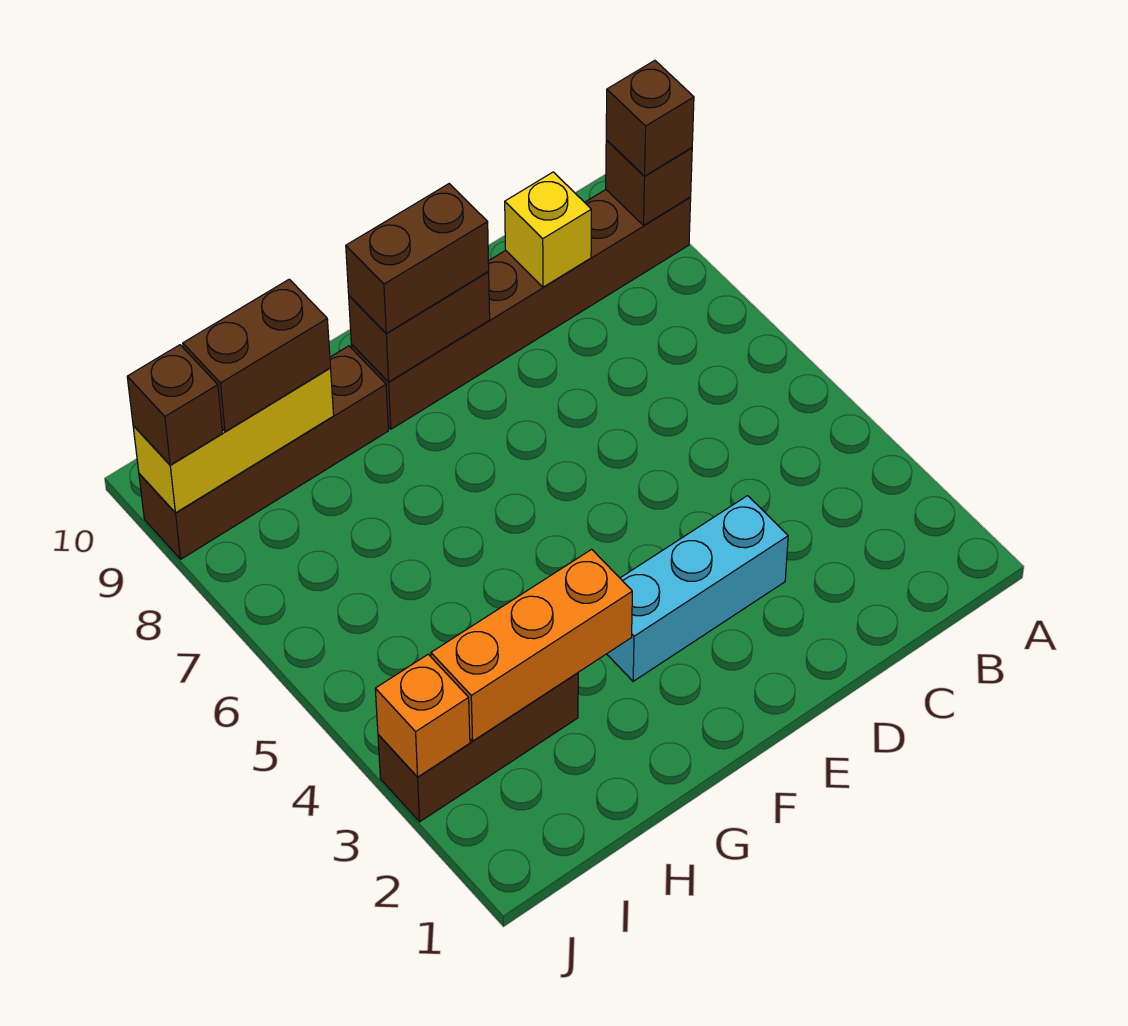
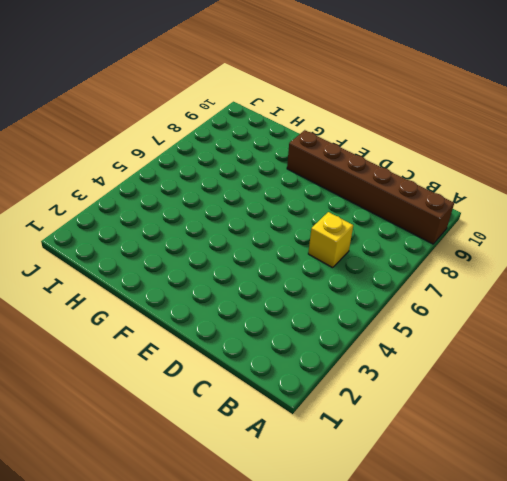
yellow brick C6 level 1 -> yellow brick C9 level 2
none -> cyan brick D3:F3 level 1
none -> brown brick G9:J9 level 1
none -> brown brick H3:J3 level 1

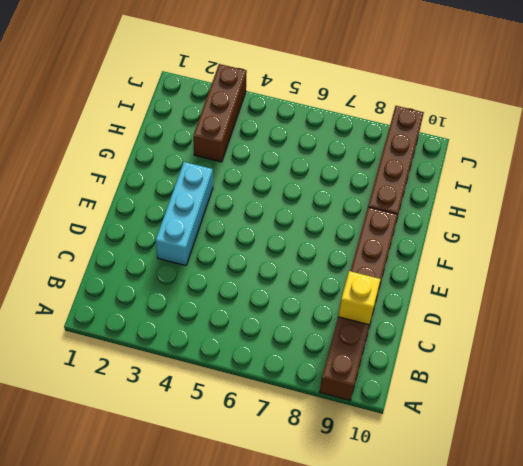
none -> brown brick A9 level 2
none -> brown brick E9:F9 level 2
none -> orange brick G3:I3 level 2

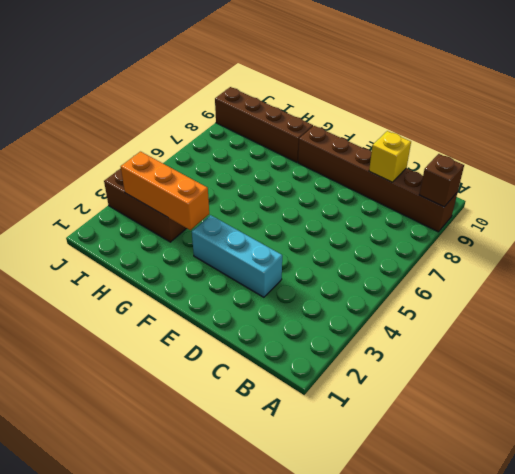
none -> brown brick E9:F9 level 2
none -> yellow brick H9:J9 level 2
none -> orange brick J3 level 2

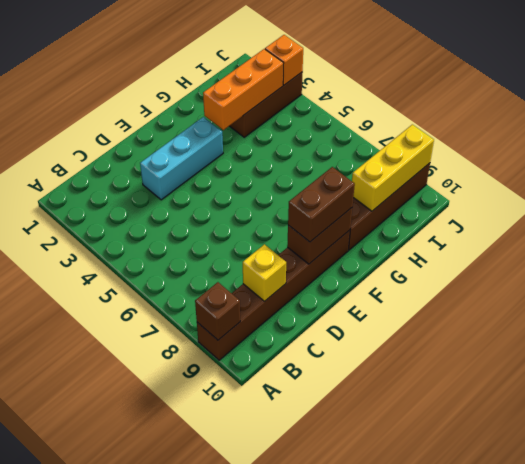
none -> brown brick A9 level 3
none -> brown brick H9:I9 level 3
none -> brown brick J9 level 3

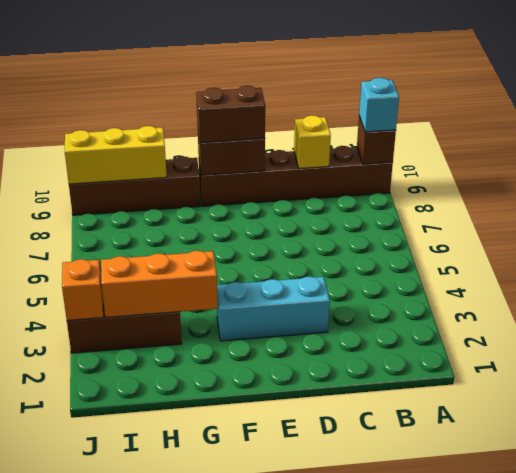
cyan brick A9 level 3 -> brown brick A9 level 3
none -> brown brick H9:I9 level 3
none -> brown brick J9 level 3

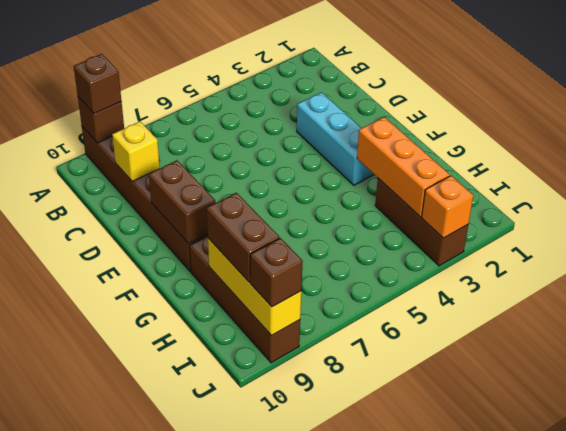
none -> brown brick E9:F9 level 3

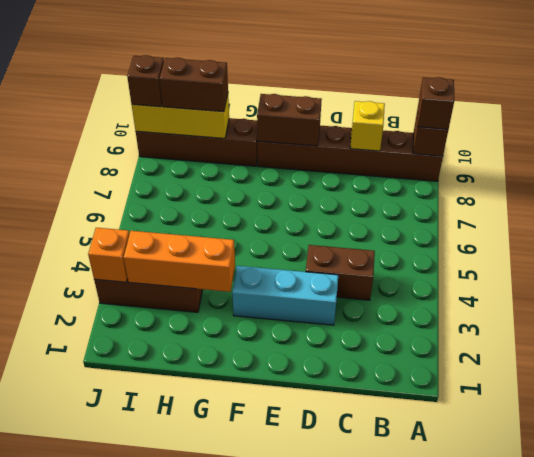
brown brick C4:D4 level 1 -> brown brick E9:F9 level 3

